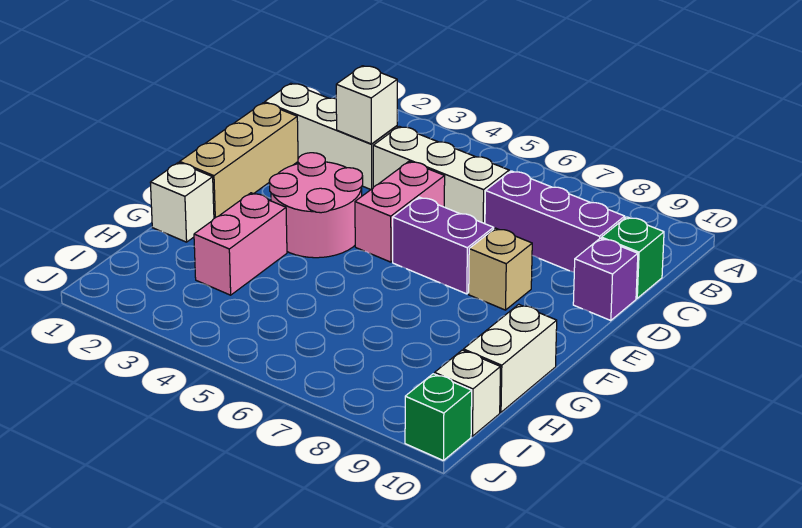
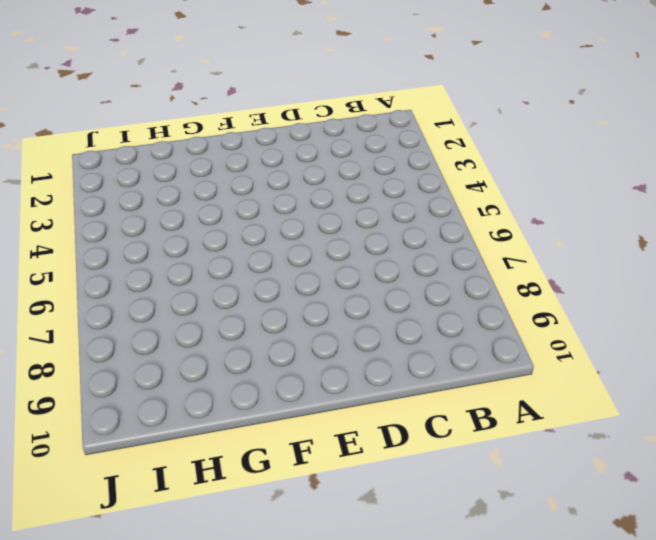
none -> white brick C1:C3 level 1
none -> white brick C4:C6 level 1
none -> purple brick C7:C9 level 1

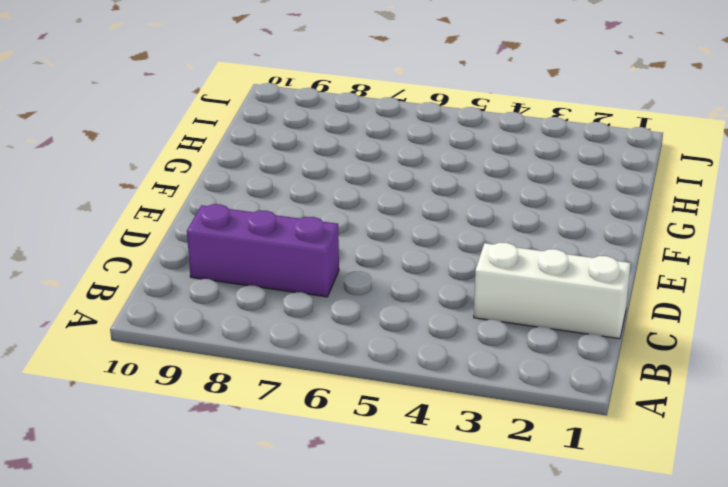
none -> white brick C4:C6 level 1
none -> green brick C10 level 1
none -> tan brick D1:F1 level 1

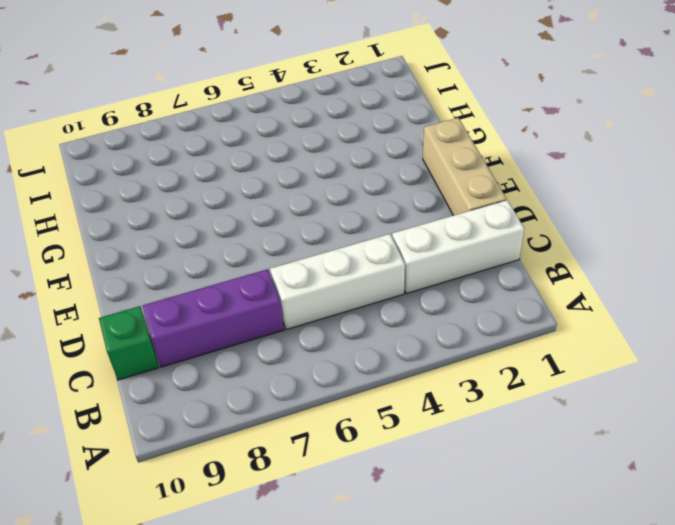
none -> pink brick D5:E5 level 1
none -> purple brick D10 level 1
none -> pink round brick E3:F4 level 1

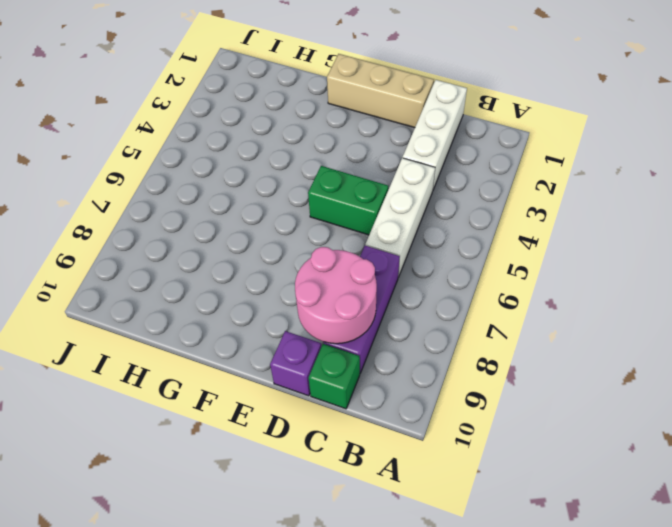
pink round brick C8:D9 level 2 -> pink round brick E3:F4 level 1
green brick D5:E5 level 1 -> pink brick D5:E5 level 1
none -> purple brick E6:E7 level 1
none -> tan brick E8 level 1
none -> white brick G1 level 1

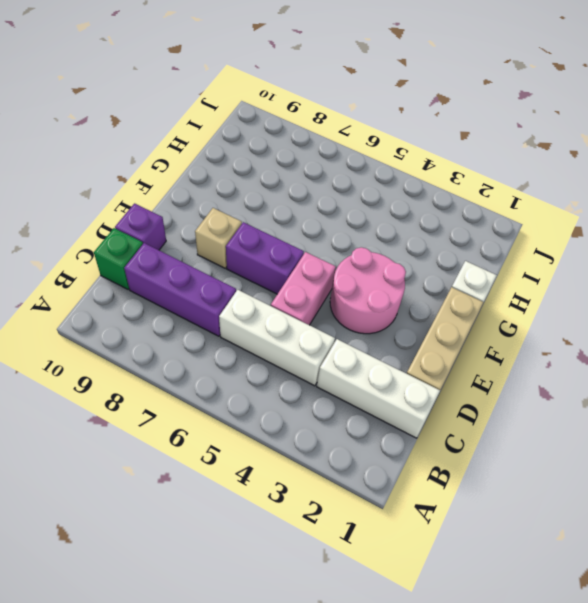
none -> pink brick G3:H3 level 1
none -> white brick G10:H10 level 1
none -> white brick I10 level 1

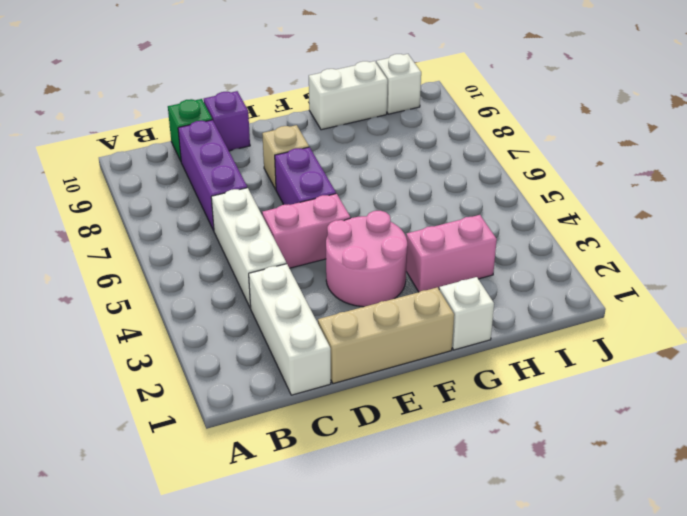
none -> green brick J10 level 1
none -> white brick C3 level 2

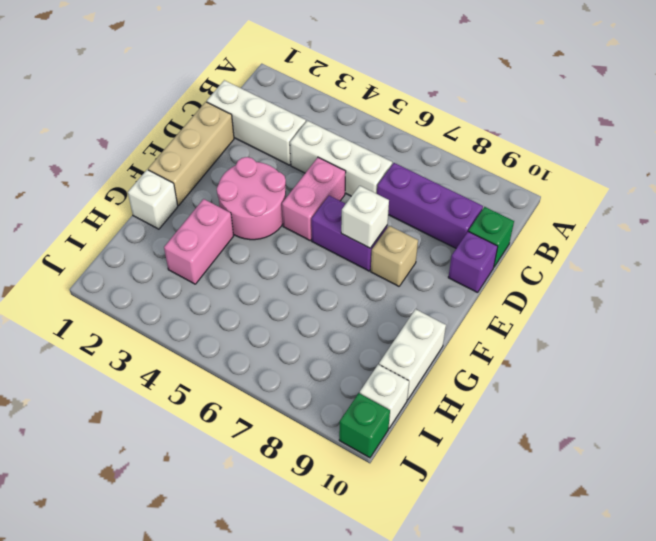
white brick E7 level 2 -> white brick C3 level 2

